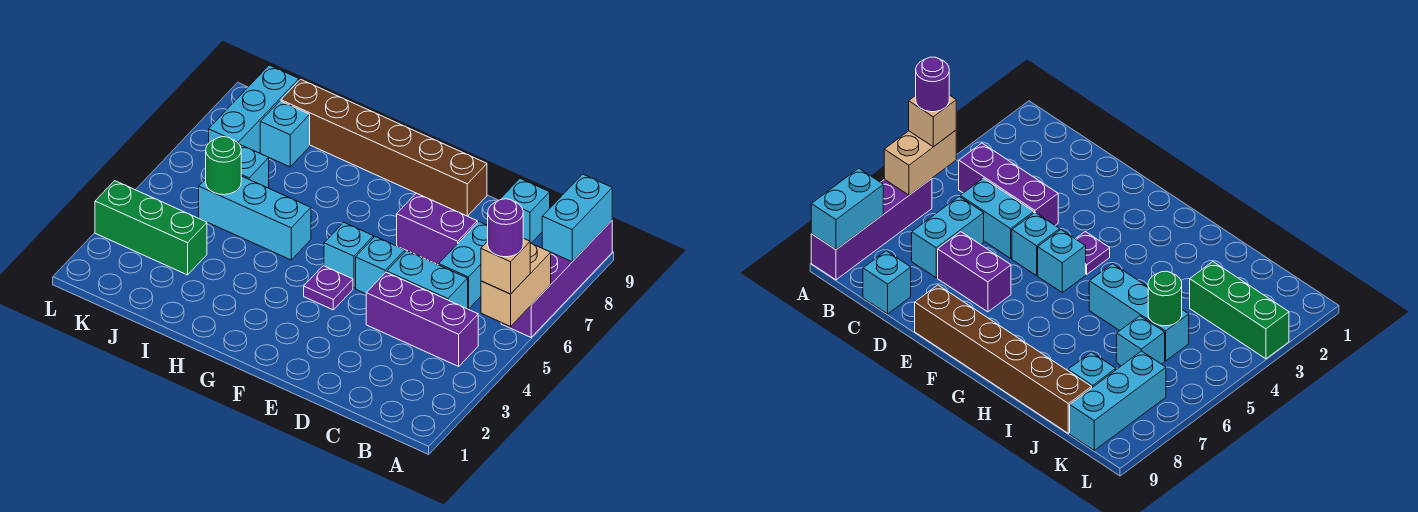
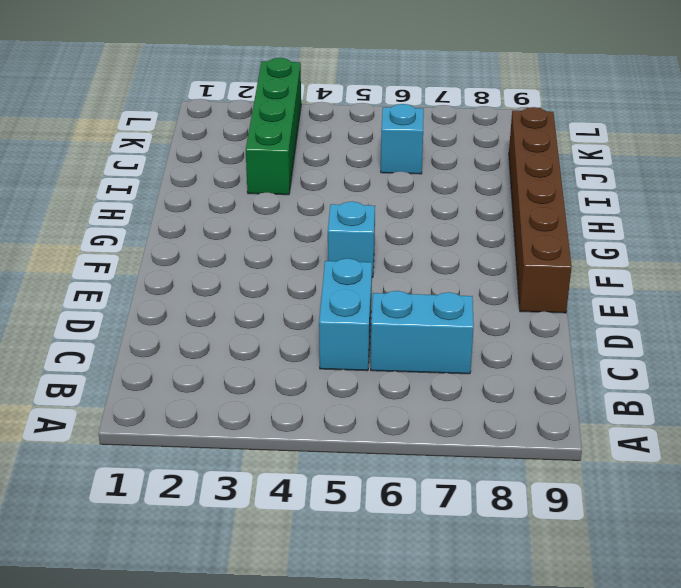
green brick I3:L3 level 1 -> green brick J3:L3 level 1
none -> purple brick A6:A9 level 1
none -> purple brick B4:D4 level 1
none -> cyan brick C9 level 1

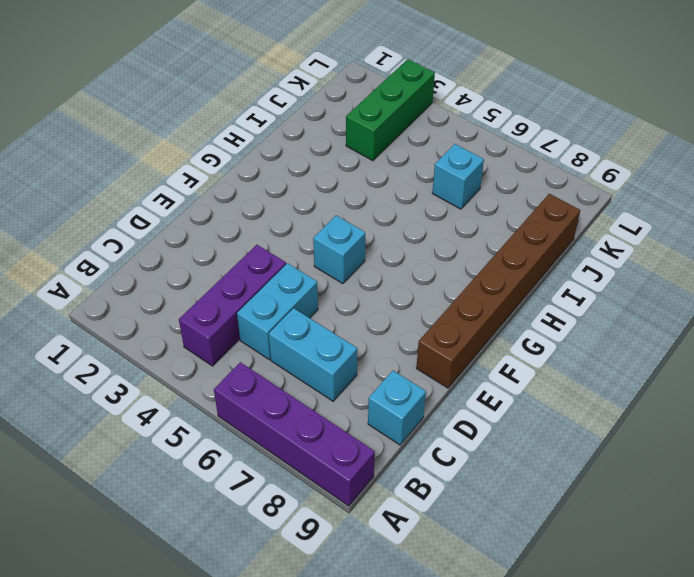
none -> purple brick D7:E7 level 1
none -> cyan brick E5 level 1
none -> purple plate F4 level 1

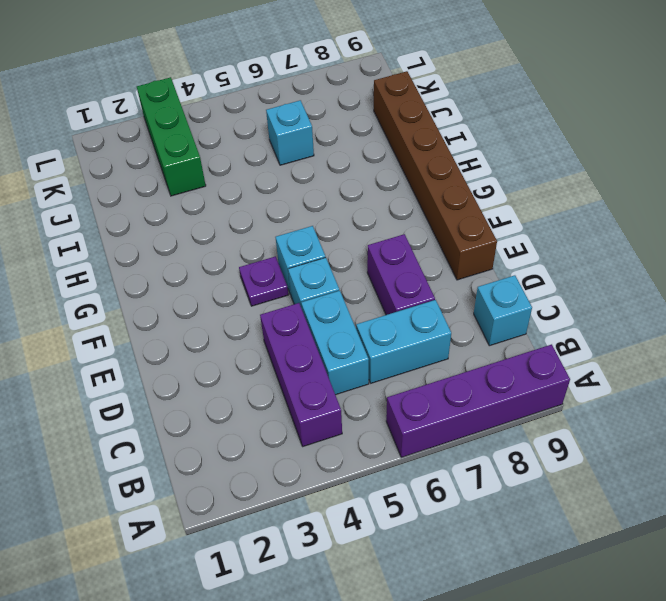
none -> cyan brick H5:J5 level 1
none -> cyan brick J8 level 1
none -> cyan brick K7:K9 level 1

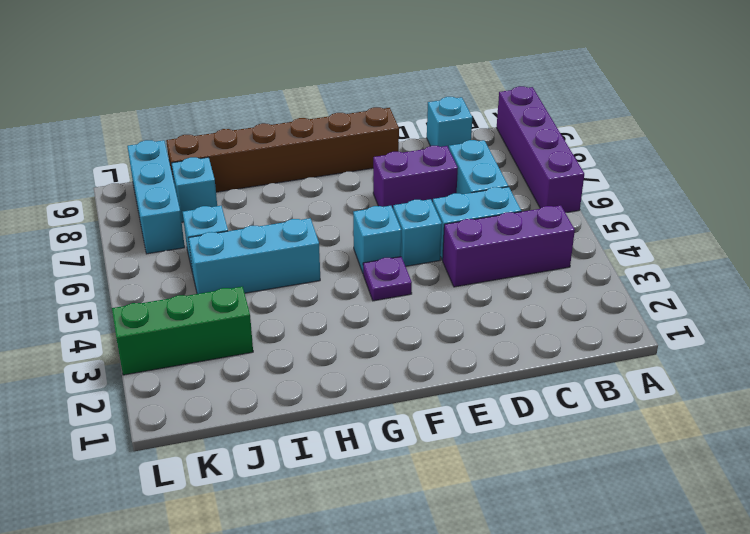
none -> tan brick A5:A6 level 2
none -> cyan brick A8:A9 level 2
none -> green round brick J5 level 2

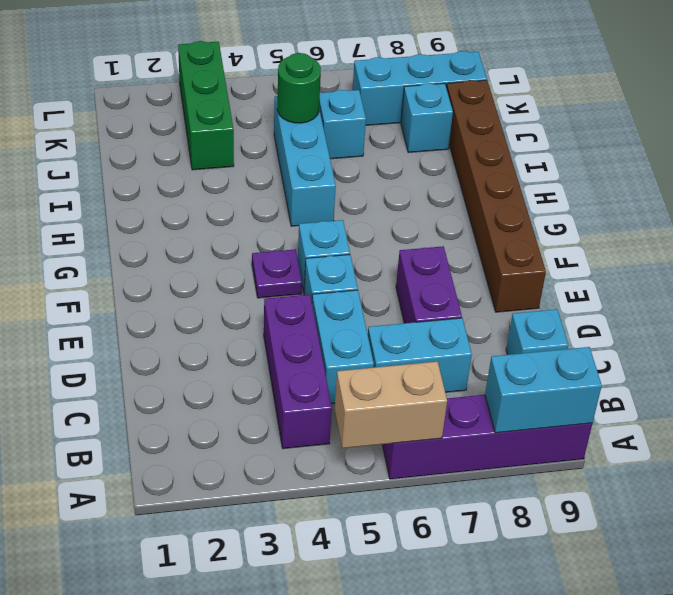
none -> tan brick A5 level 3
none -> purple round brick A5 level 4

